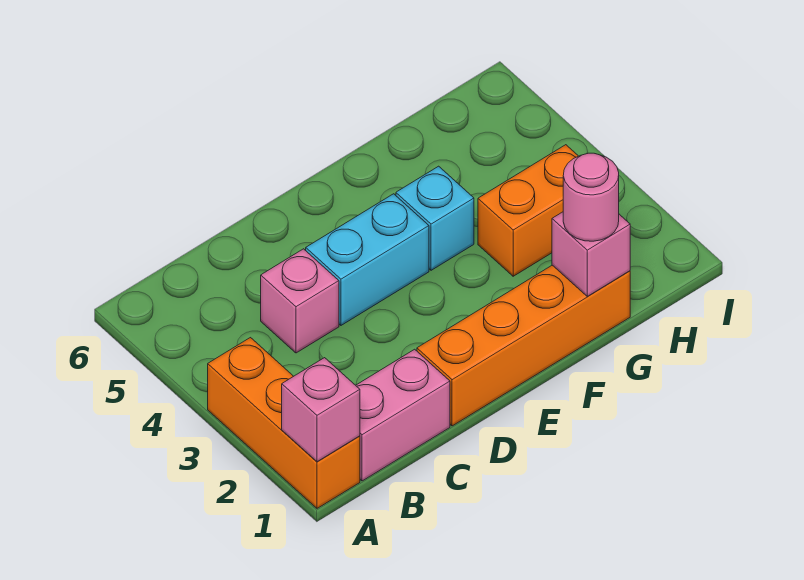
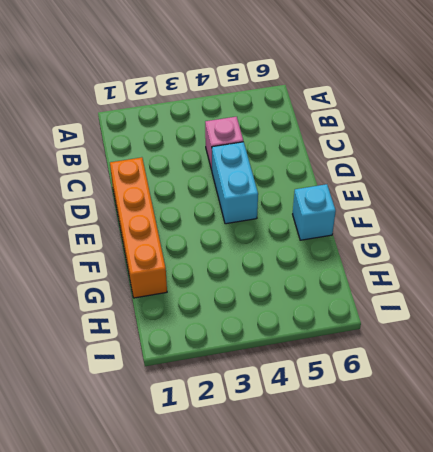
cyan brick F6 level 1 -> cyan brick F4 level 1
none -> orange brick A1:A3 level 1
none -> pink brick B1:C1 level 1

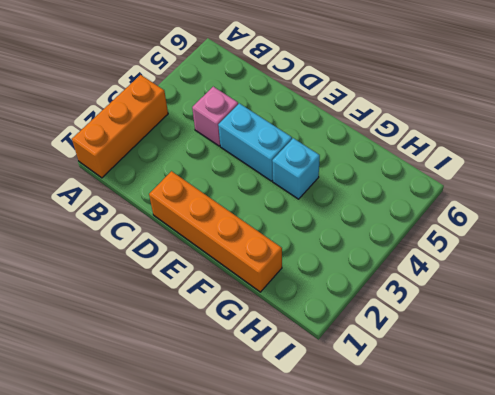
none -> pink brick B1:C1 level 1
none -> orange brick G3:H3 level 1

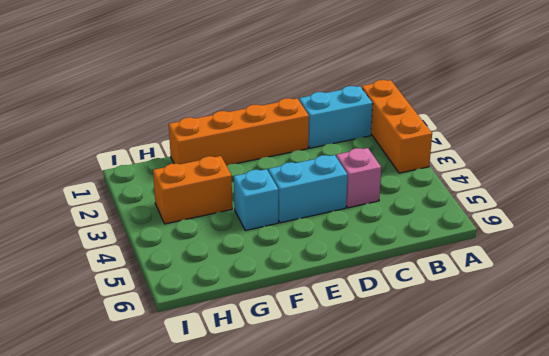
cyan brick B1:C1 level 1 -> pink brick B1:C1 level 1
none -> pink brick A1 level 2
none -> pink brick G1 level 2

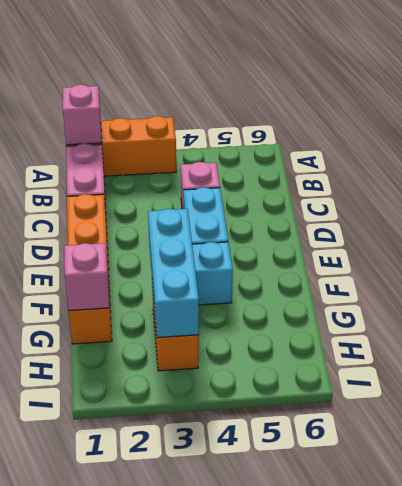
cyan brick F3:H3 level 2 -> none
none -> pink round brick G1 level 3

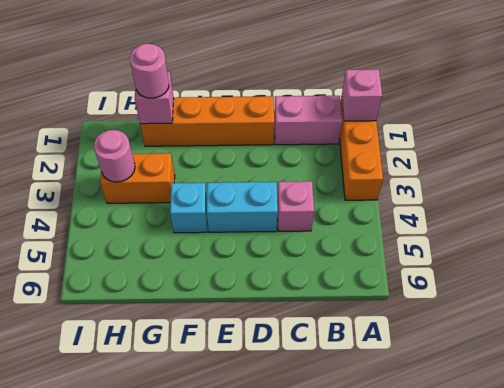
pink round brick H3 level 2 -> none

